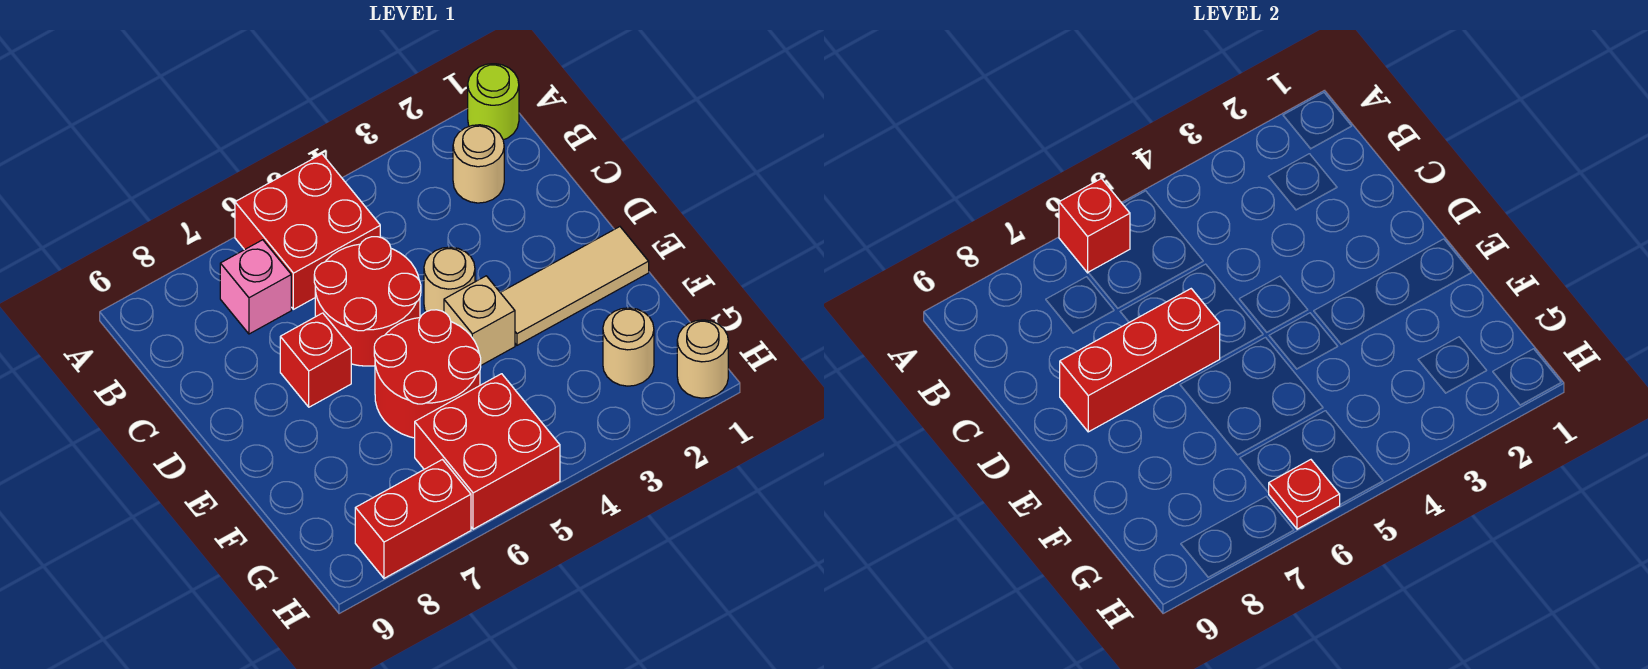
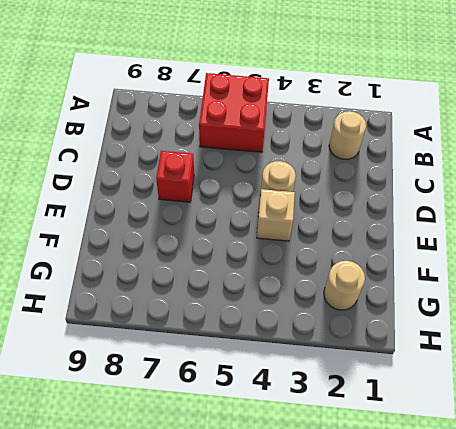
none -> lime round brick A1 level 1
none -> pink brick B7 level 1
none -> red round brick C5:D6 level 1

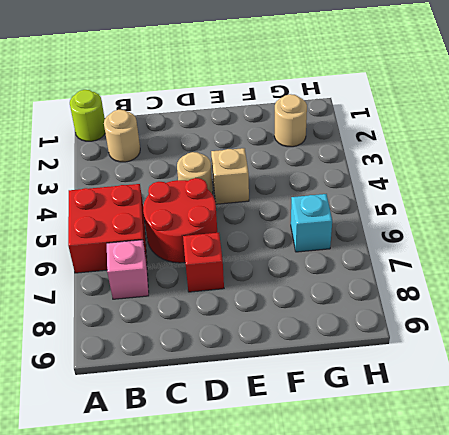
cyan brick G6 level 1 -> red brick G5:H6 level 1
none -> tan tile E1:E3 level 1
none -> red round brick E5:F6 level 1
none -> tan round brick H1 level 1

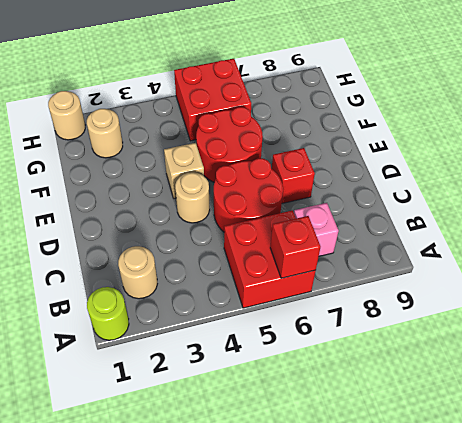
none -> tan tile E1:E3 level 1
none -> red brick H7:H8 level 1
none -> red brick D6:D8 level 2

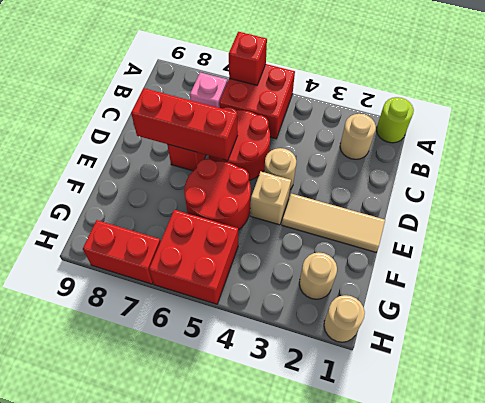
none -> red plate H6 level 2

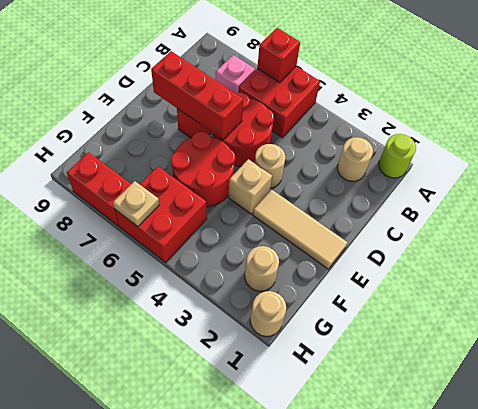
tan plate H6 level 2 -> red plate H6 level 2

